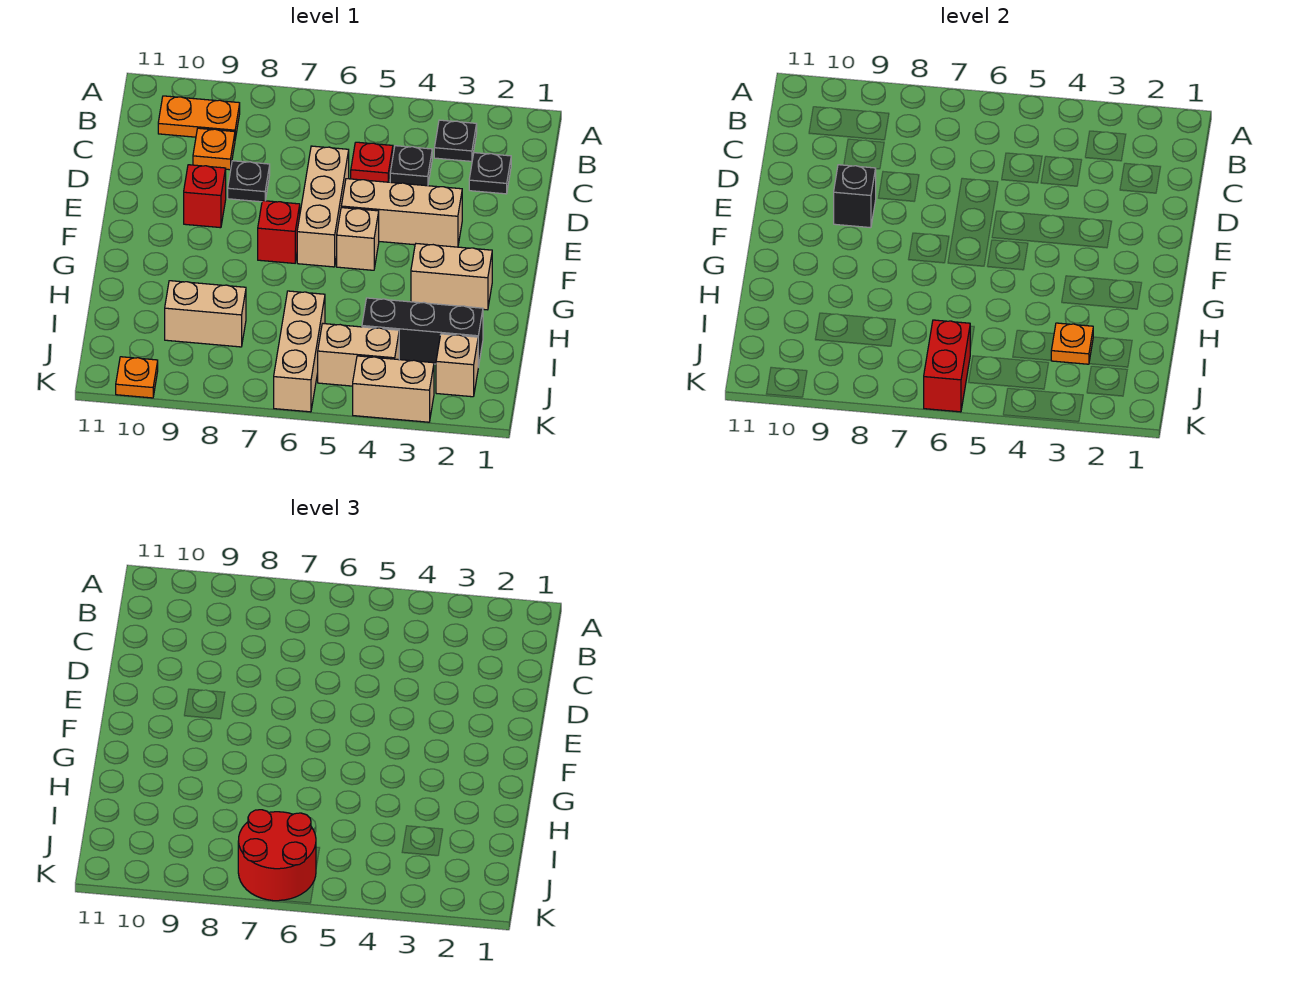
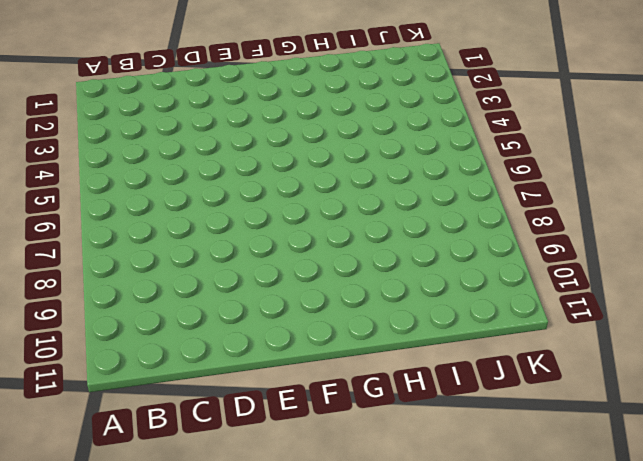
none -> black plate B3 level 1
none -> orange plate B9:B10 level 1
none -> black plate C2 level 1

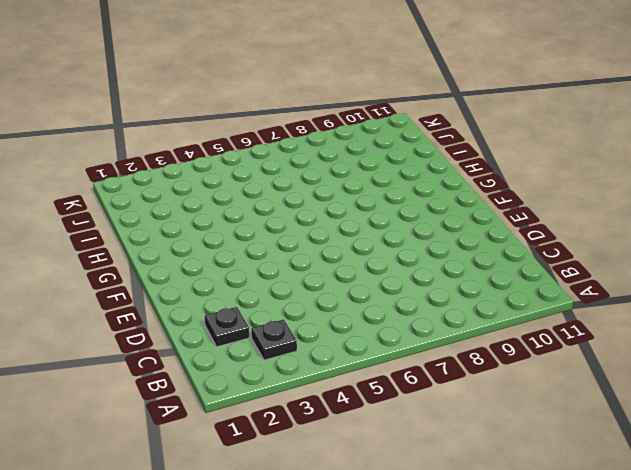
none -> orange plate B9:B10 level 1
none -> black plate C4 level 1
none -> red plate C5 level 1

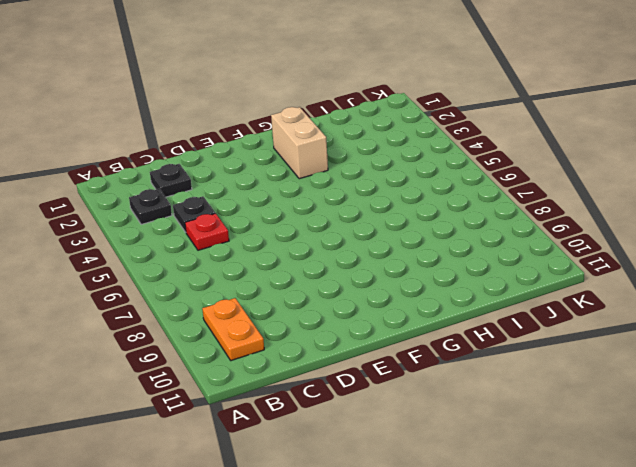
none -> orange plate C9 level 1
none -> tan brick D6:F6 level 1
none -> black plate D8 level 1

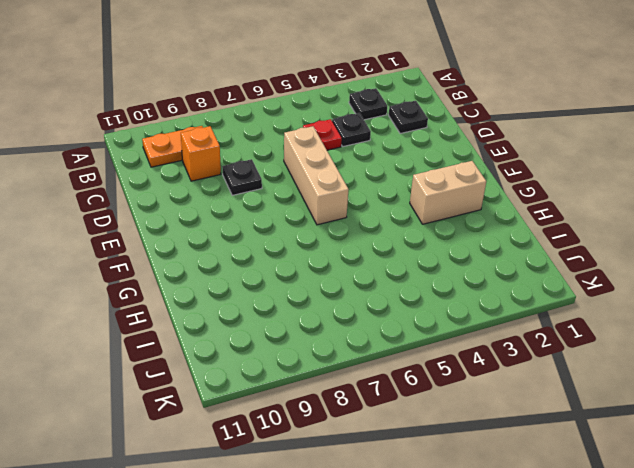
orange brick C9 level 1 -> orange plate C9 level 1
none -> tan brick E3:E5 level 1
none -> red brick E9 level 1
none -> tan brick F5 level 1

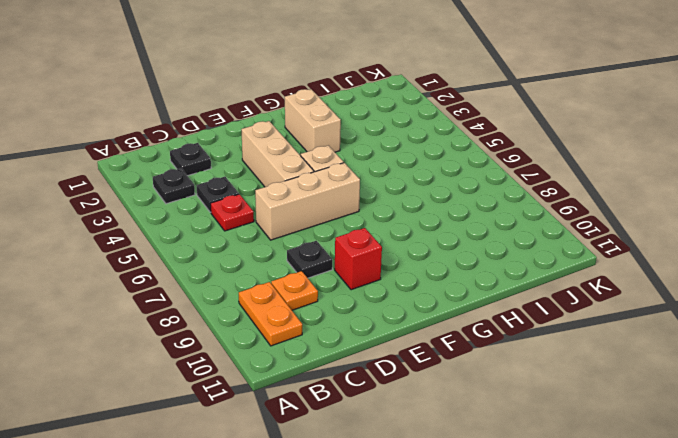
none -> red brick F7 level 1
none -> black brick I2:I4 level 1
none -> tan brick I6:K6 level 1

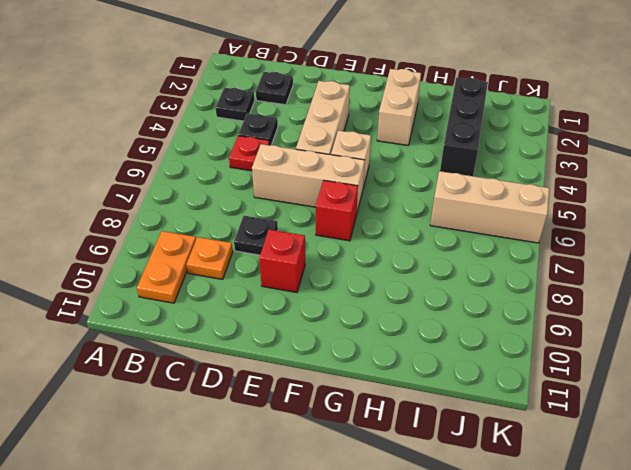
none -> tan brick I8:I9 level 1
none -> tan brick J2 level 1
none -> tan brick J4:J5 level 1

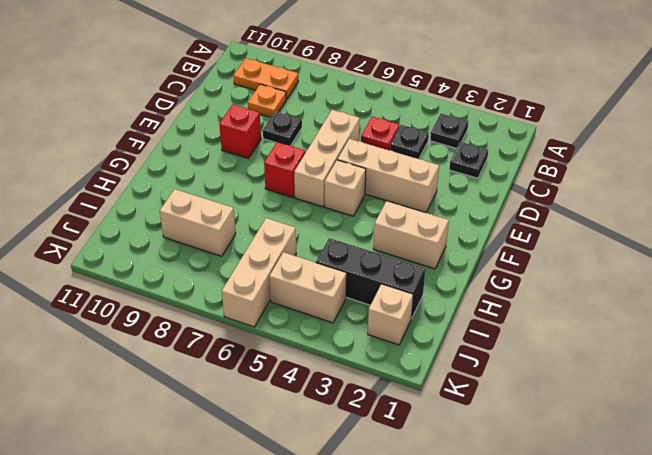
none -> tan brick K3:K4 level 1
none -> orange plate K10 level 1
none -> black brick E9 level 2

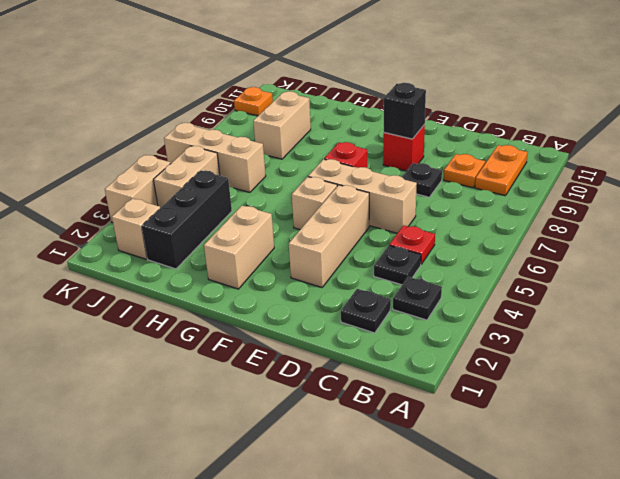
none -> orange plate I3 level 2
none -> red brick J6:K6 level 2
none -> red round brick J6:K7 level 3

